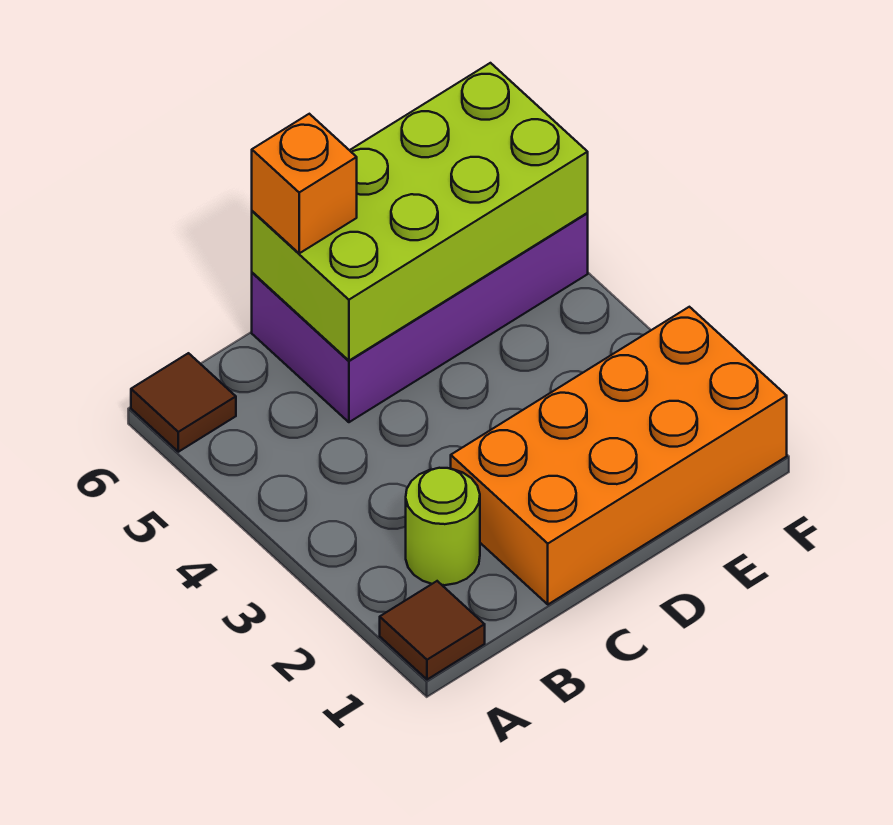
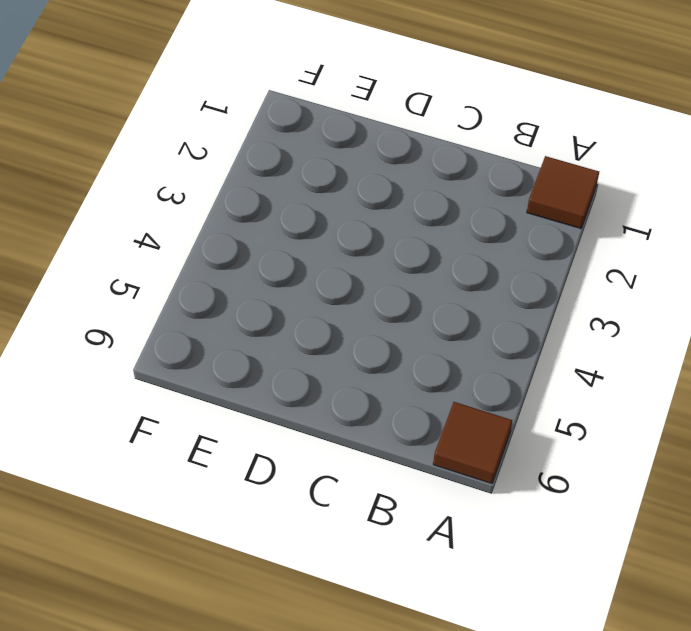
none -> lime round brick B2 level 1
none -> orange brick C1:F2 level 1

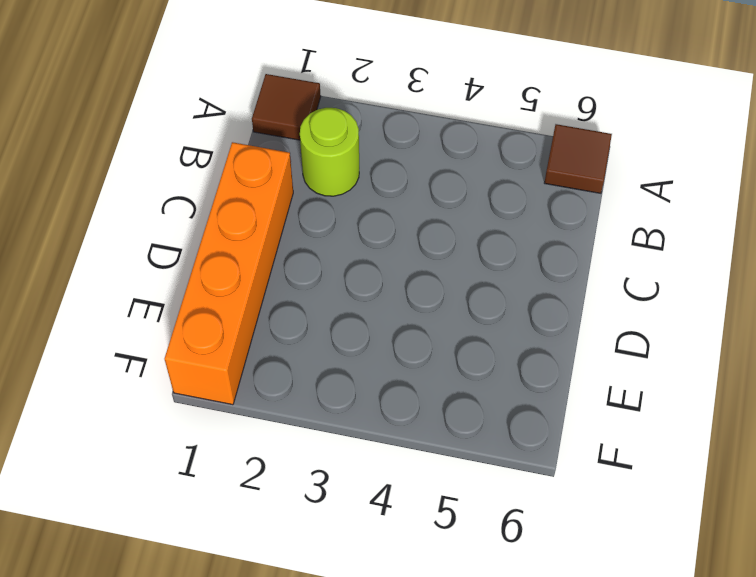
orange brick C1:F1 level 1 -> orange brick C1:F2 level 1
none -> purple brick C5:F6 level 1
none -> lime brick C5:F6 level 2

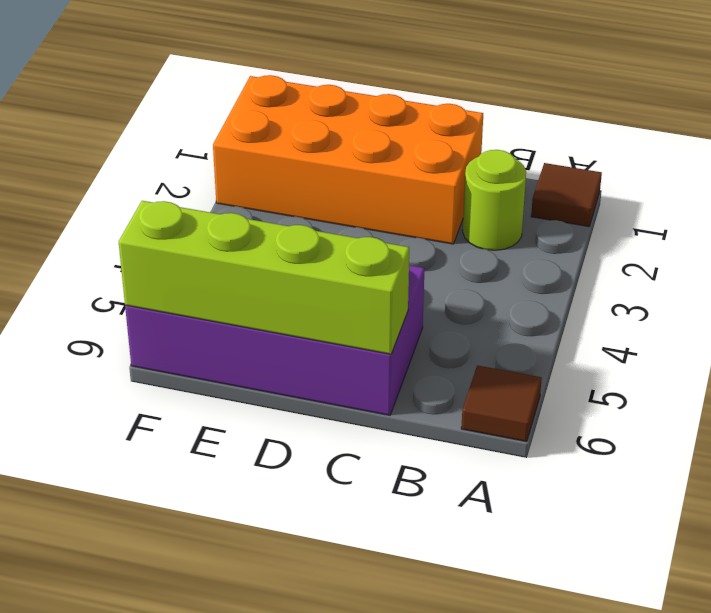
lime brick C6:F6 level 2 -> lime brick C5:F6 level 2
none -> orange brick C6 level 3

